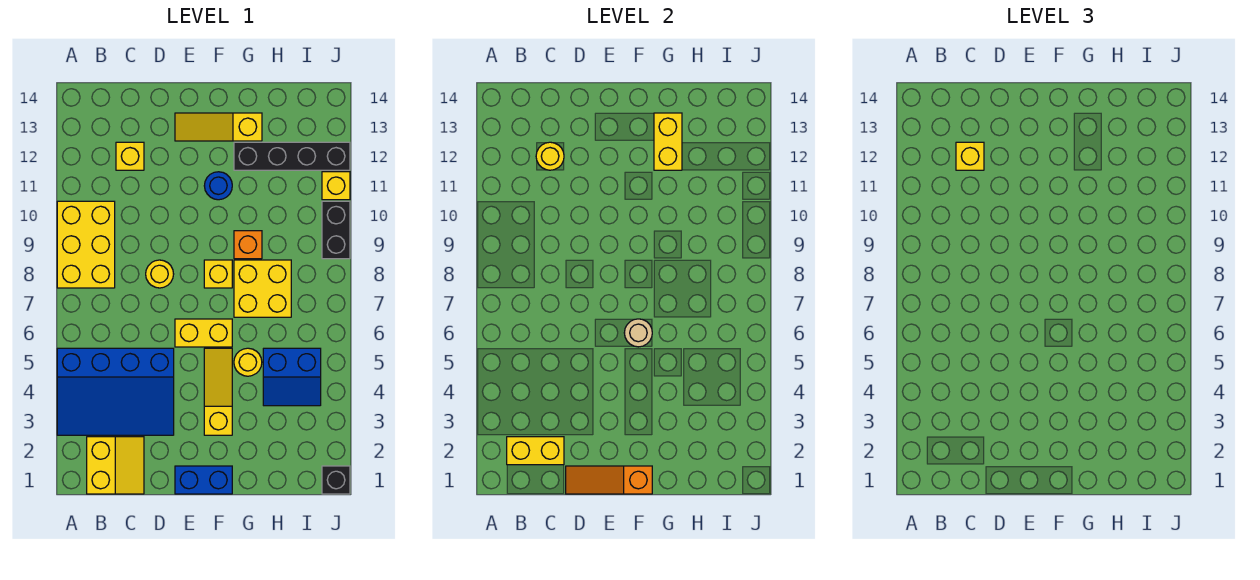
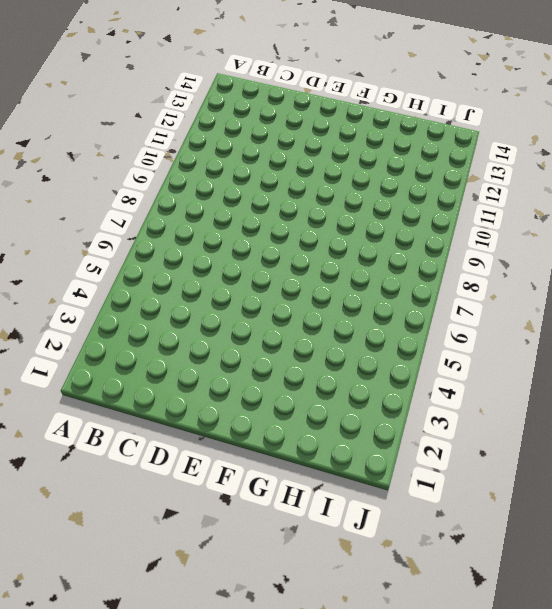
none -> blue slope A3:D5 level 1 top 5
none -> yellow brick A8:B10 level 1
none -> yellow slope B1:C2 level 1 top B

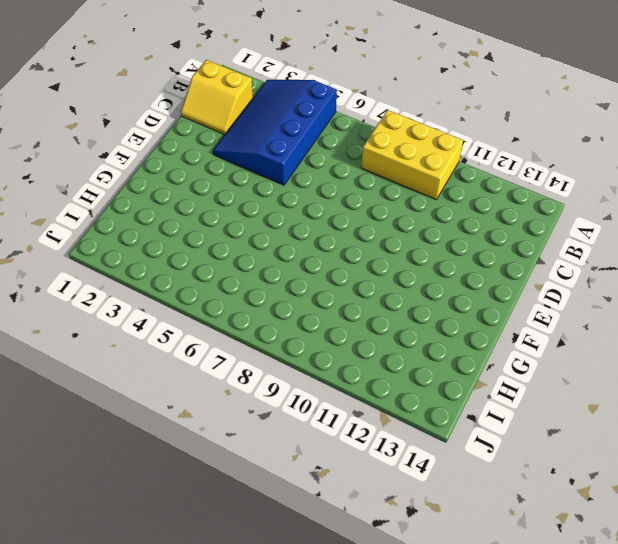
none -> yellow brick C12 level 1
none -> yellow round brick D8 level 1
none -> blue brick E1:F1 level 1

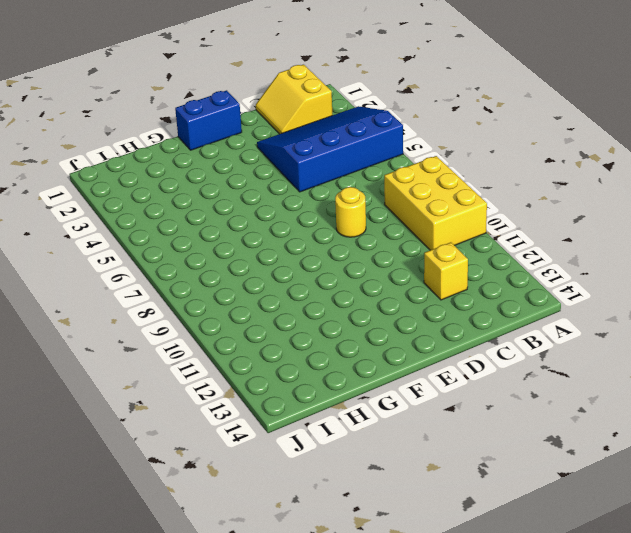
none -> yellow brick E6:F6 level 1
none -> yellow slope E13:G13 level 1 top G
none -> yellow slope F3:F5 level 1 top 3

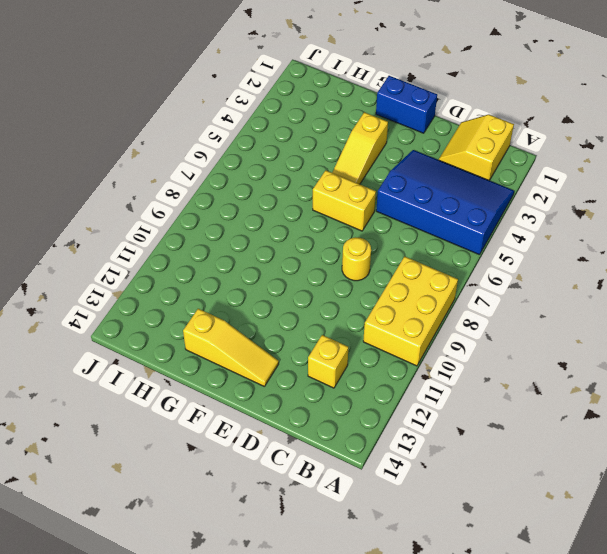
none -> yellow brick F8 level 1
none -> blue round brick F11 level 1
none -> yellow round brick G5 level 1

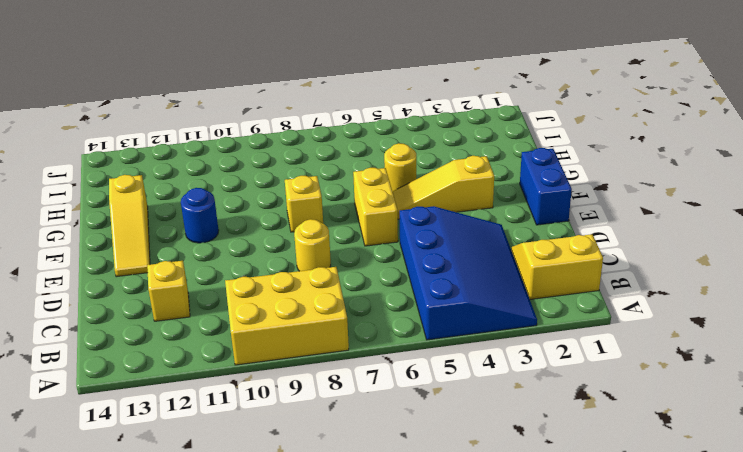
none -> yellow brick G7:H8 level 1
none -> orange brick G9 level 1
none -> black brick G12:J12 level 1

